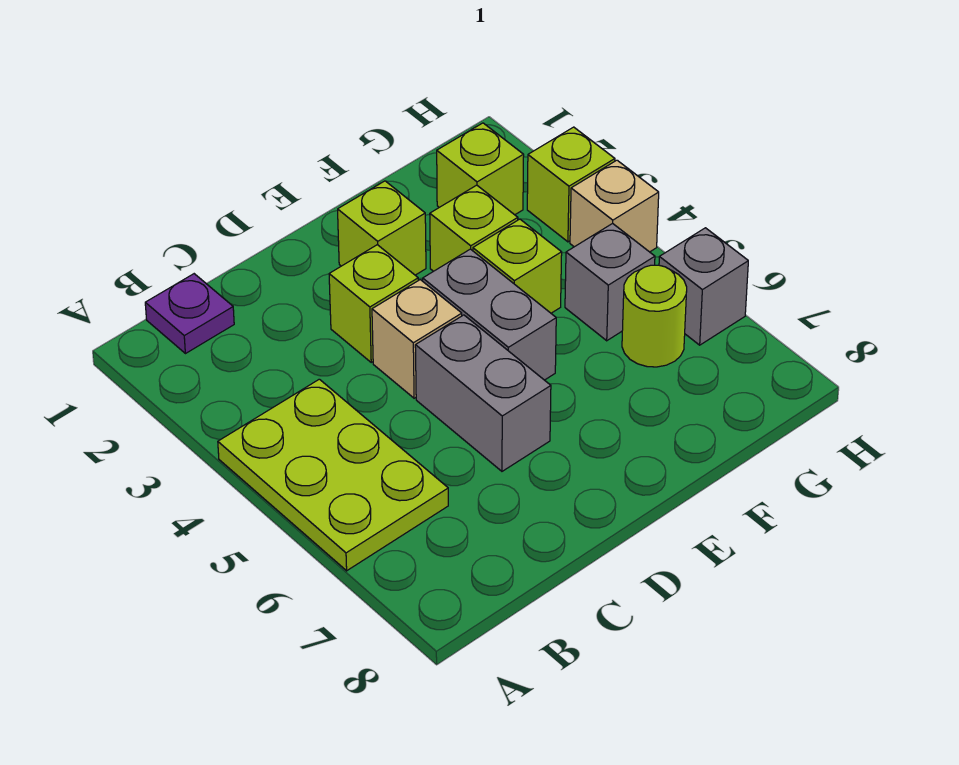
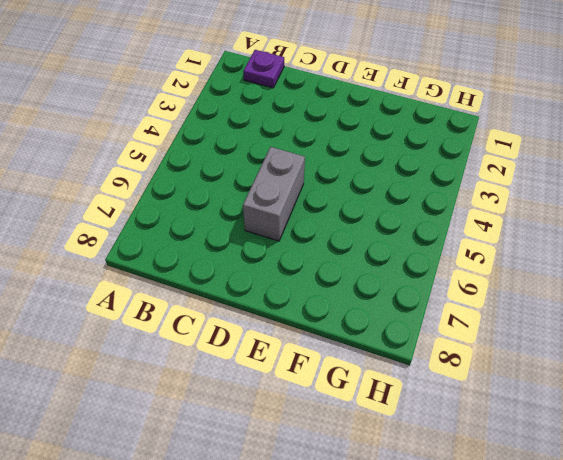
none -> lime plate A4:B6 level 1
none -> lime brick D3 level 1
none -> tan brick D4 level 1

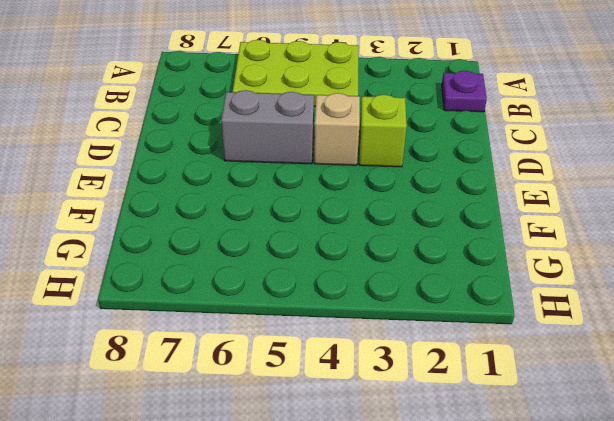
none -> lime brick E2 level 1
none -> grey brick E4:E5 level 1
none -> lime brick F3 level 1

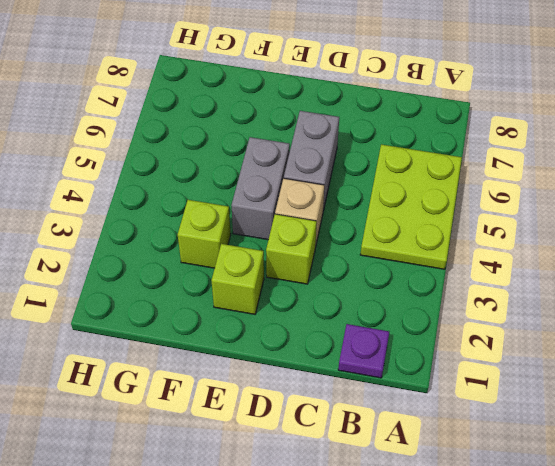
none -> lime brick F4 level 1
none -> lime brick G2 level 1
none -> grey brick G5 level 1

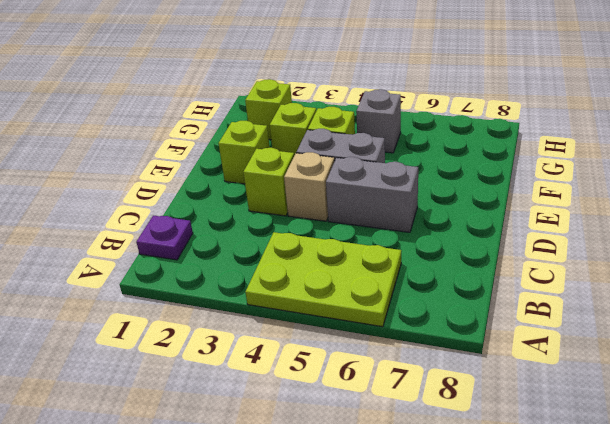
none -> lime round brick G6 level 1
none -> lime brick H3 level 1
none -> tan brick H4 level 1

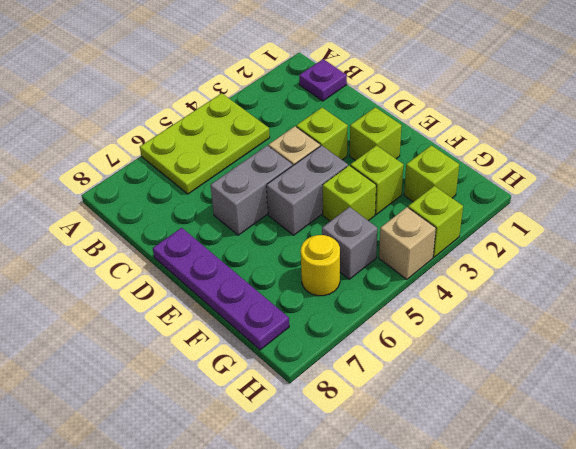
purple plate D8:G8 level 1 -> none
yellow round brick G6 level 1 -> lime round brick G6 level 1
none -> grey brick H6 level 1

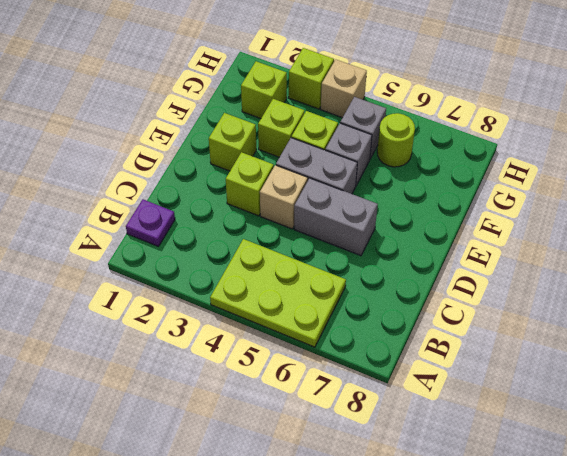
grey brick F5 level 1 -> grey brick H6 level 1

